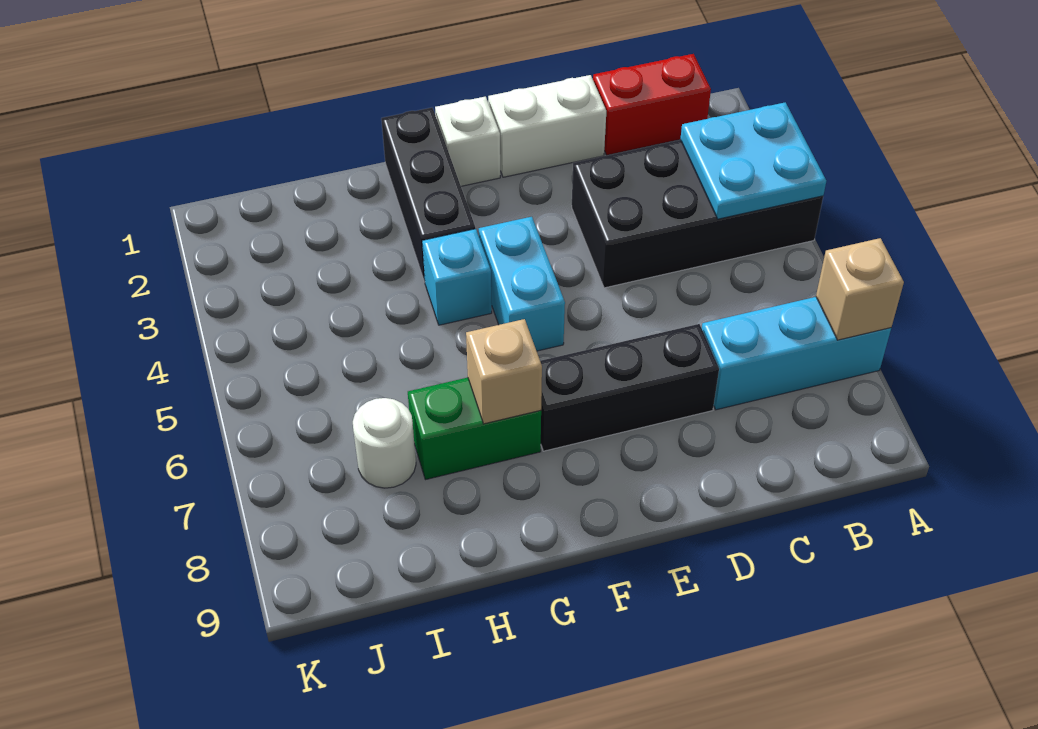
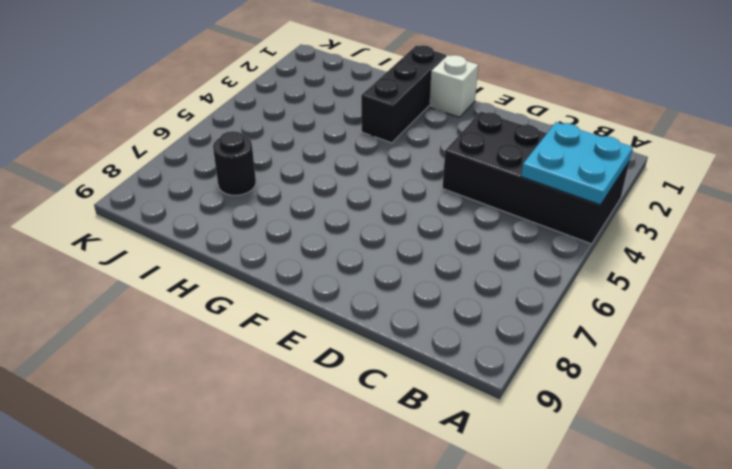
black round brick I7 level 1 -> white round brick I7 level 1
none -> cyan brick A7:C7 level 1
none -> red brick B1:C1 level 1
none -> white brick D1:E1 level 1

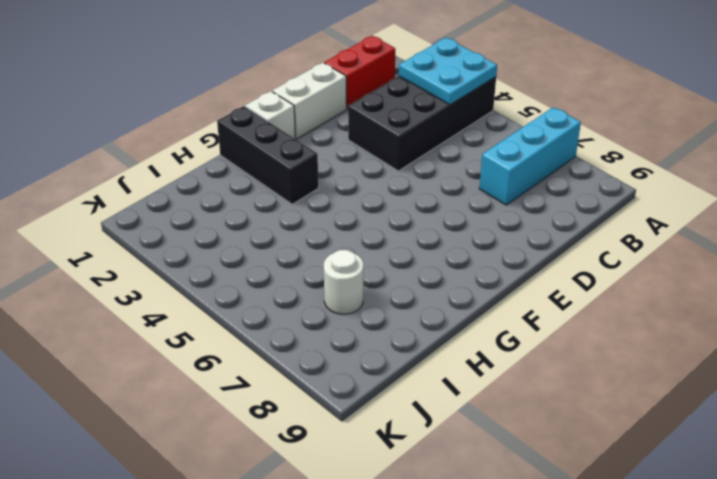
none -> black brick D7:F7 level 1
none -> cyan brick F4:F5 level 1
none -> cyan brick G4 level 1

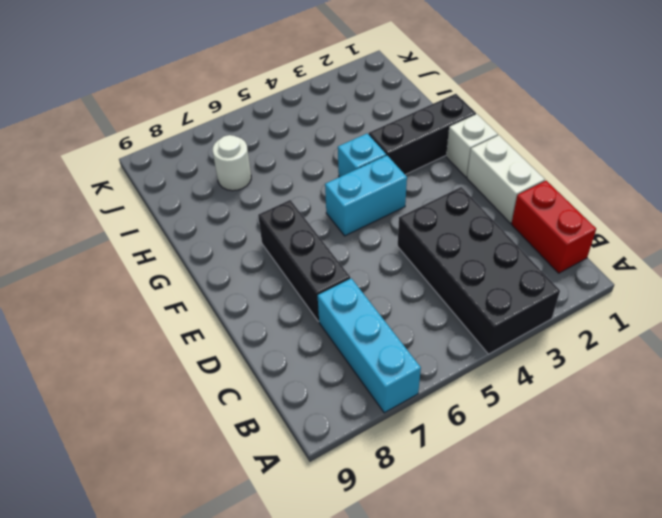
none -> green brick G7:H7 level 1
none -> cyan plate A3:B4 level 2
none -> tan brick A7 level 2

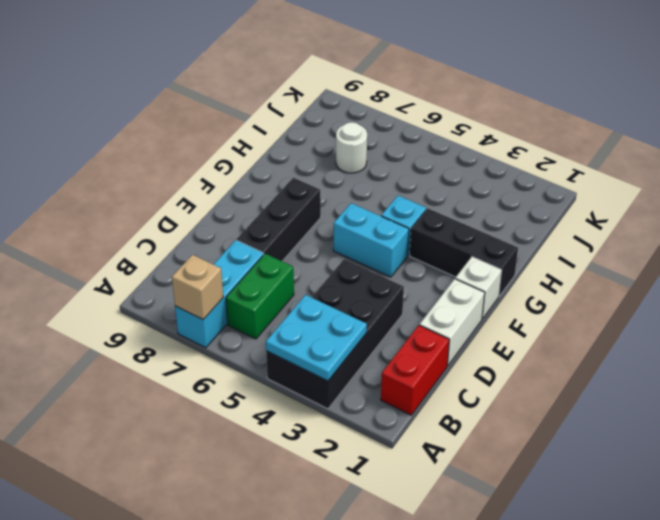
green brick B6:C6 level 1 -> green brick G7:H7 level 1
none -> tan brick G7 level 2

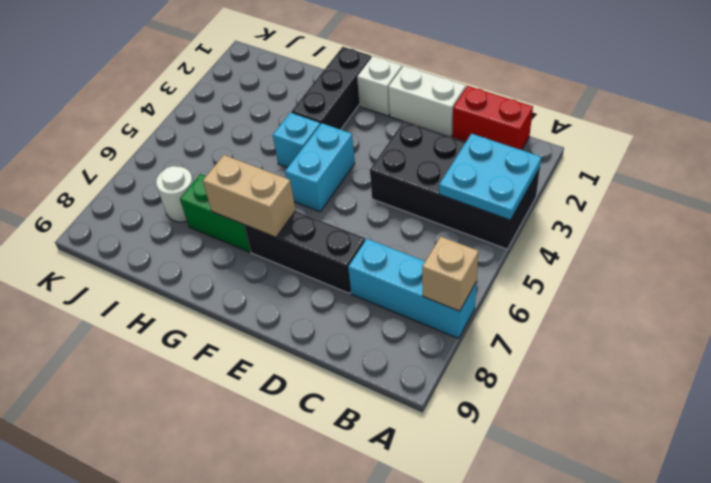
tan brick F7:G7 level 2 -> tan brick G7 level 2

